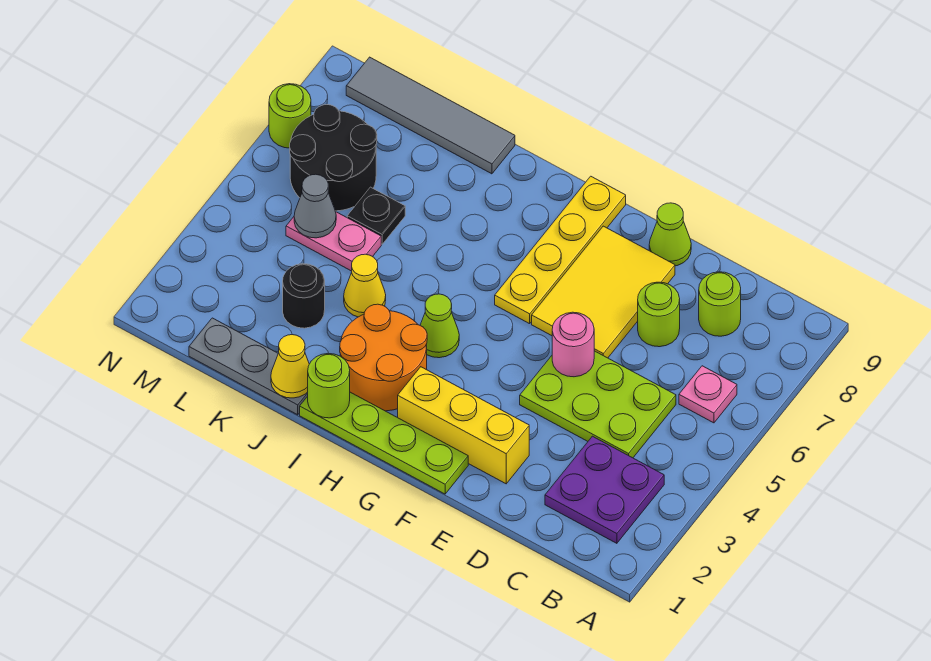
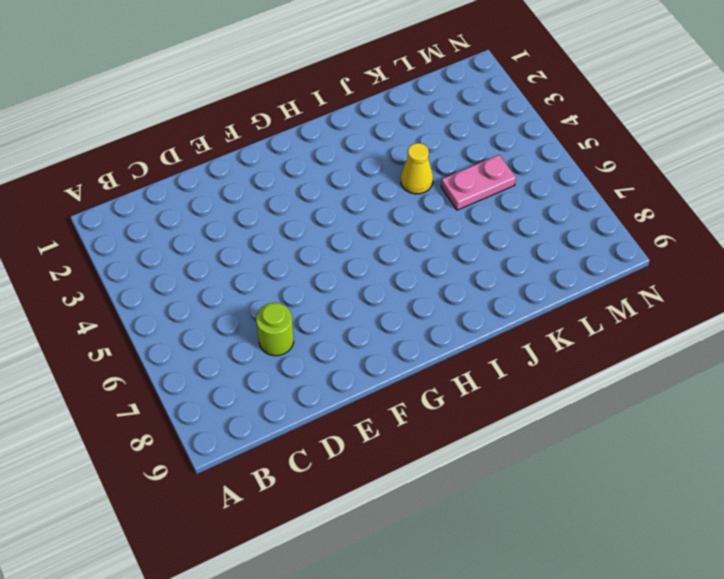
none -> purple plate B2:C3 level 1
none -> pink plate B6 level 1
none -> lime plate C4:E5 level 1

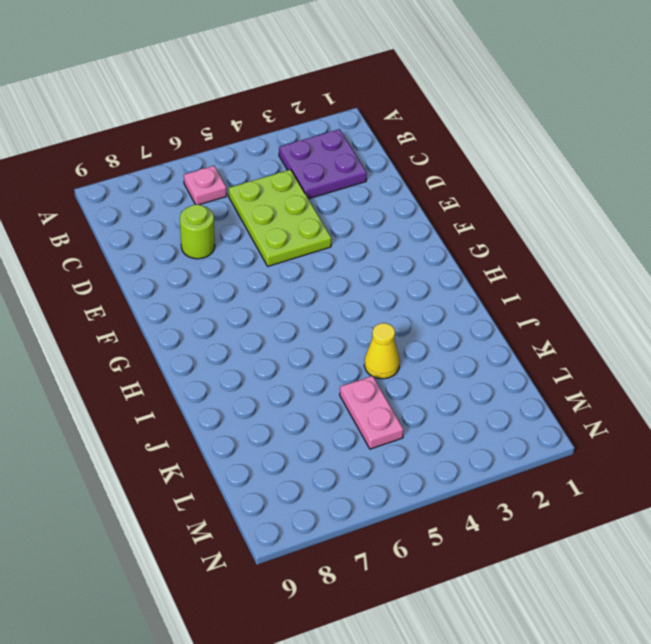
none -> lime round brick C8 level 1
none -> yellow brick E2:G2 level 1
none -> yellow tile E6:F8 level 1

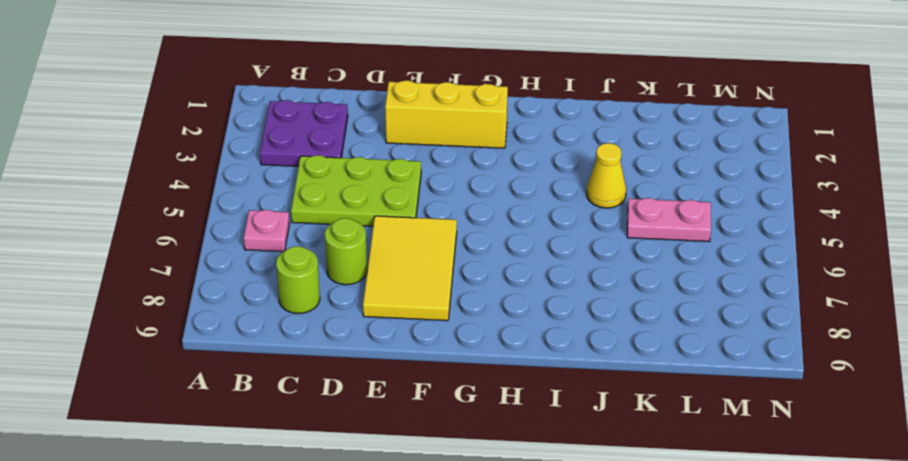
none -> lime cone E9 level 1
none -> lime plate F1:I1 level 1
none -> yellow plate G6:G9 level 1

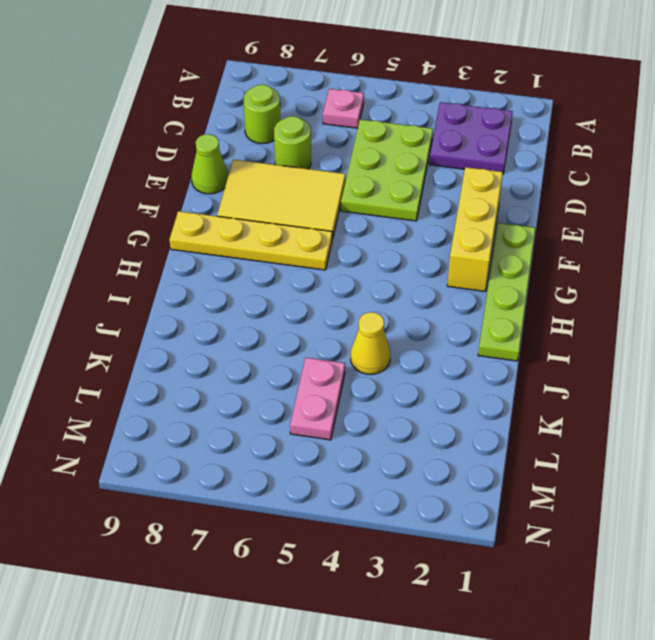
none -> orange round brick H2:I3 level 1
none -> lime cone H4 level 1
none -> grey plate J1:L1 level 1

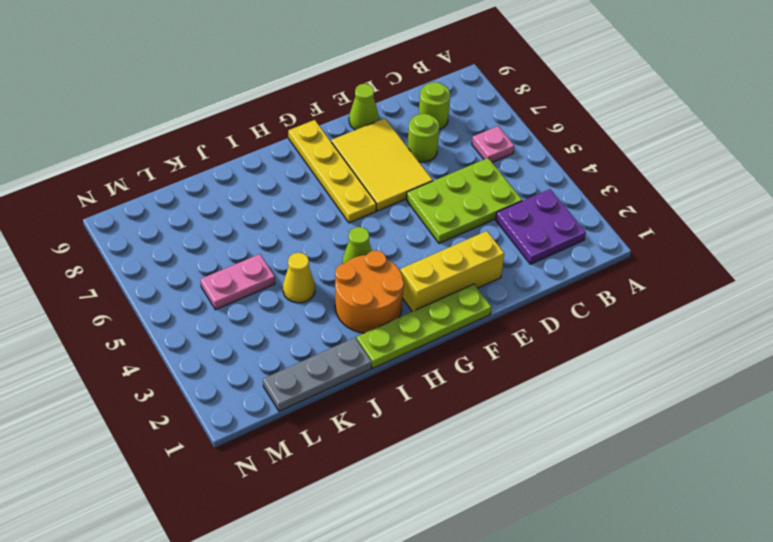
none -> grey tile J9:M9 level 1
none -> black round brick K3 level 1
none -> black plate K6 level 1

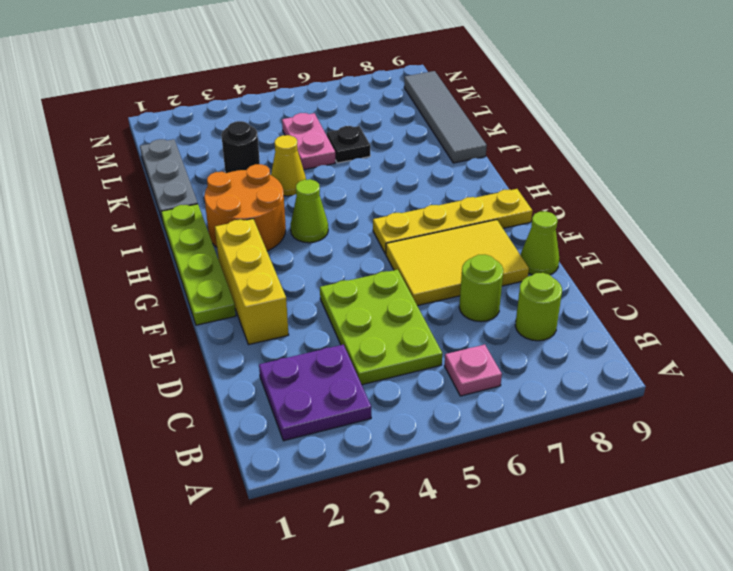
none -> black round brick L6:M7 level 1
none -> lime round brick N7 level 1
none -> pink round brick E5 level 2

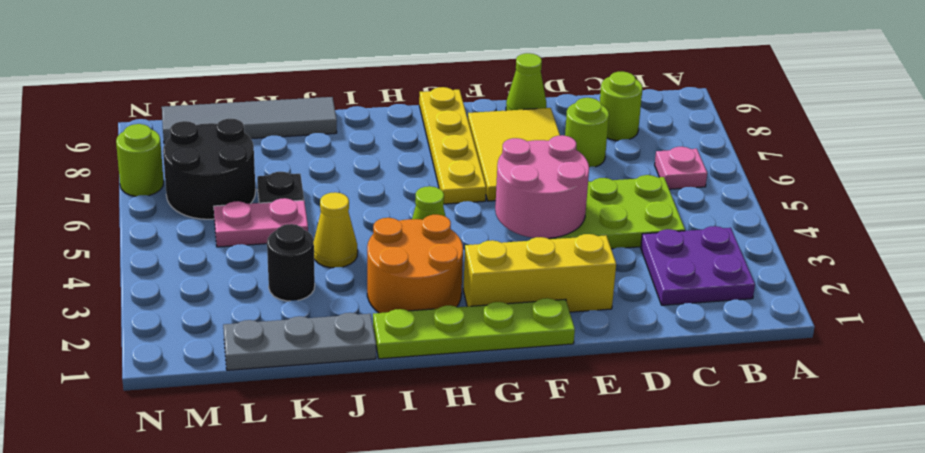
pink round brick E4:F5 level 2 -> pink round brick E5 level 2
none -> lime round brick I1 level 2
none -> yellow cone J1 level 2
none -> grey cone L5 level 2

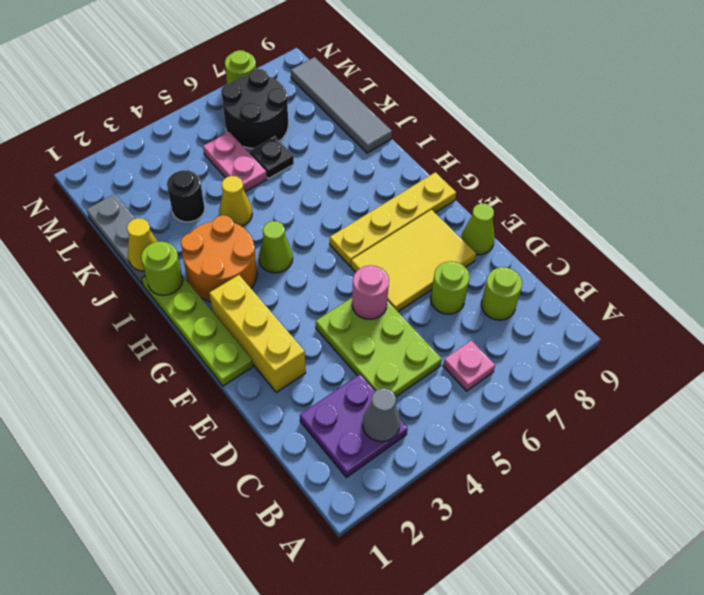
grey cone B3 level 2 -> grey cone L5 level 2

